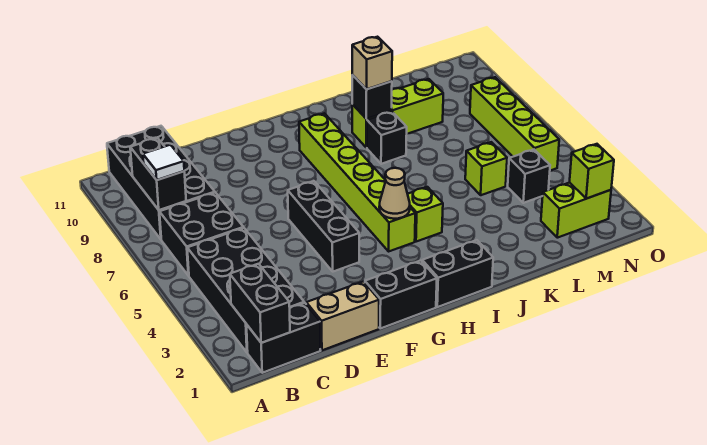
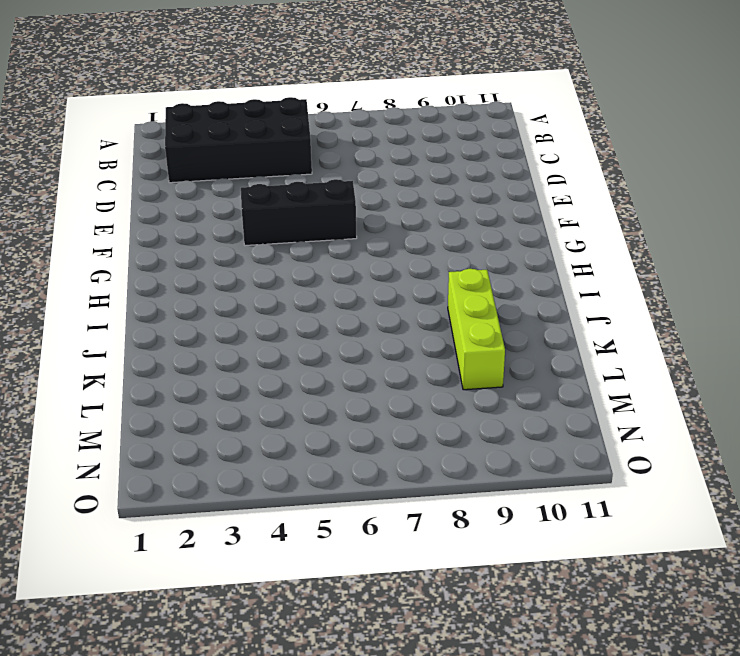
none -> black brick B1:C1 level 1
none -> black brick B6:C7 level 1
none -> black brick B8:C11 level 1

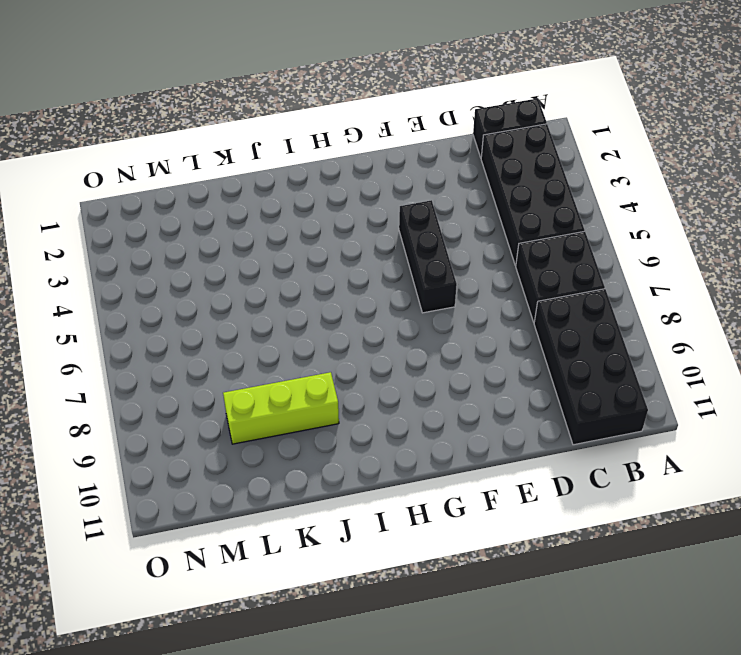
none -> tan brick D1:E1 level 1
none -> black brick F1:G1 level 1
none -> black brick H1:I1 level 1

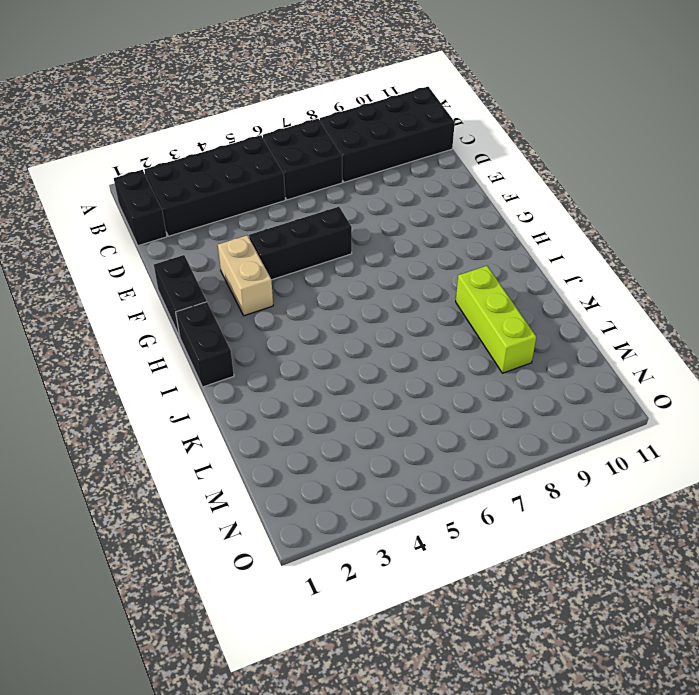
tan brick F3:G3 level 1 -> tan brick D1:E1 level 1
none -> lime brick H4:H9 level 1
none -> lime brick I4 level 1
none -> black brick J8 level 1

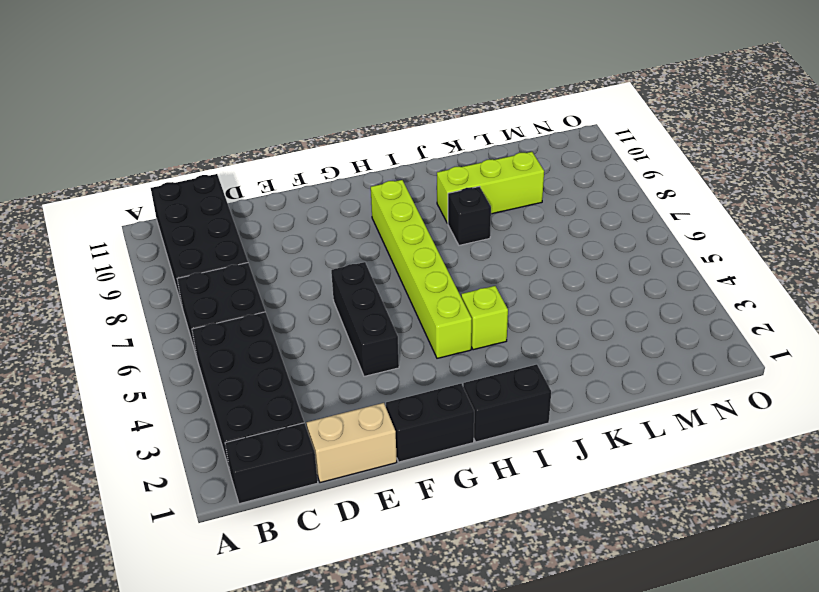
none -> lime brick L5 level 1
none -> lime brick M2:N2 level 1
none -> black brick M4 level 1

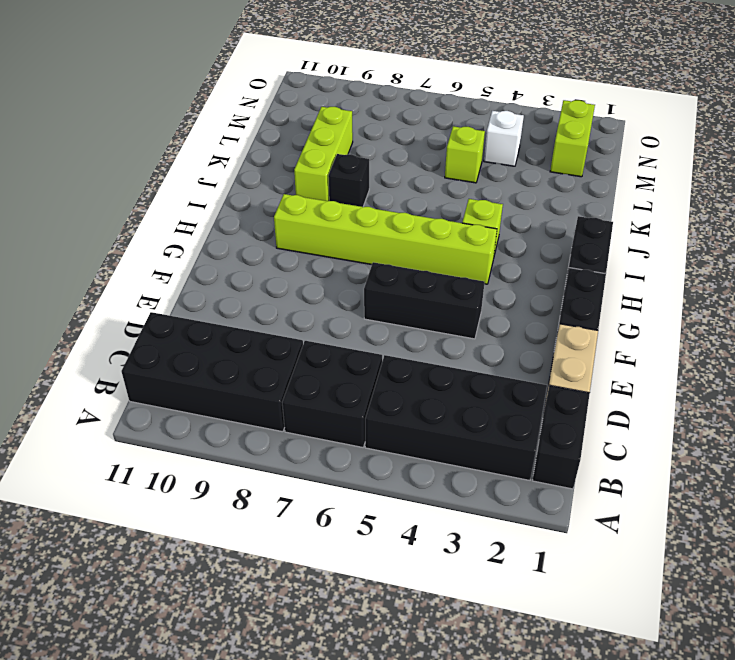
white brick M4 level 1 -> black brick M4 level 1
none -> lime brick N5:N8 level 1
none -> black brick B1:B2 level 2
none -> black brick B8:B9 level 2

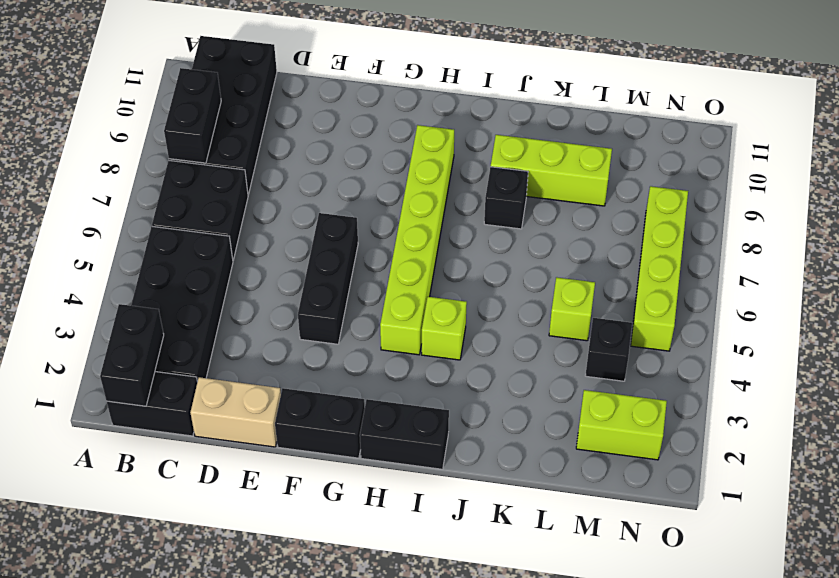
none -> tan cone H4 level 2
none -> black brick J9 level 2
none -> lime brick N2 level 2

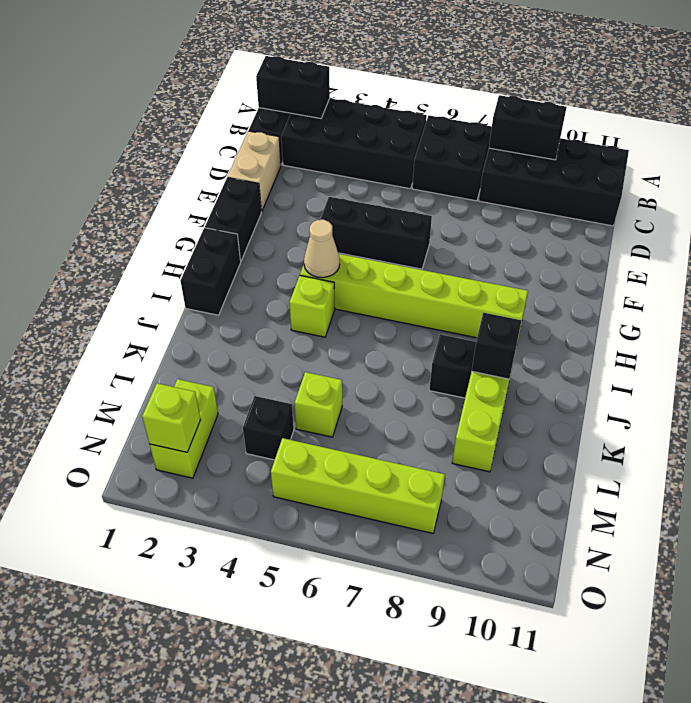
none -> white tile B8 level 3
none -> tan brick J9 level 3

